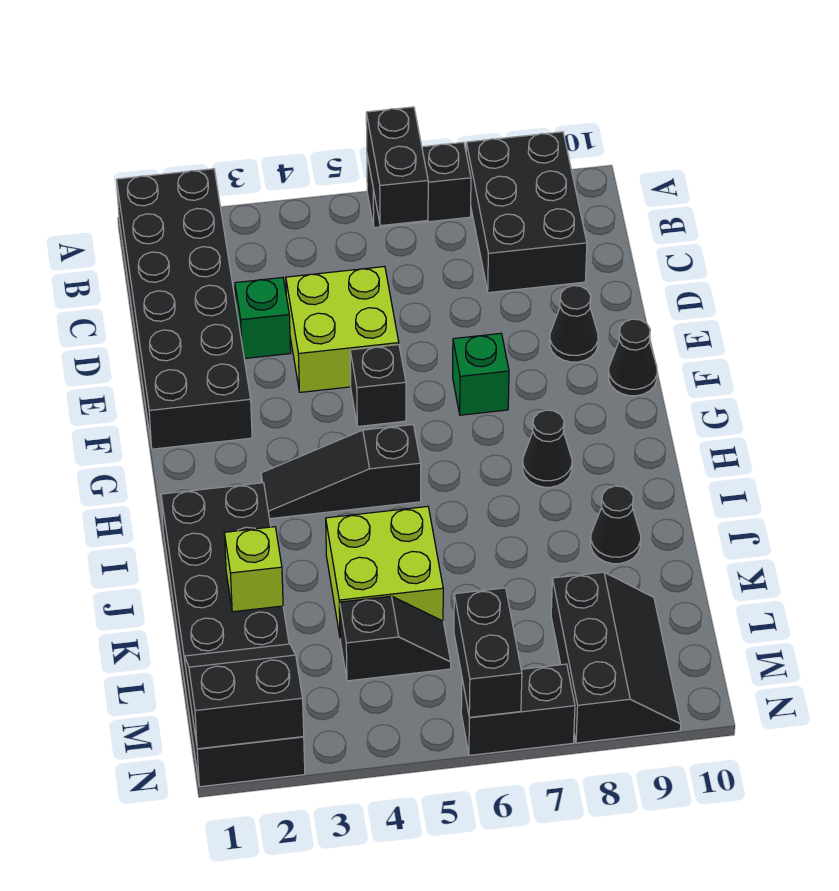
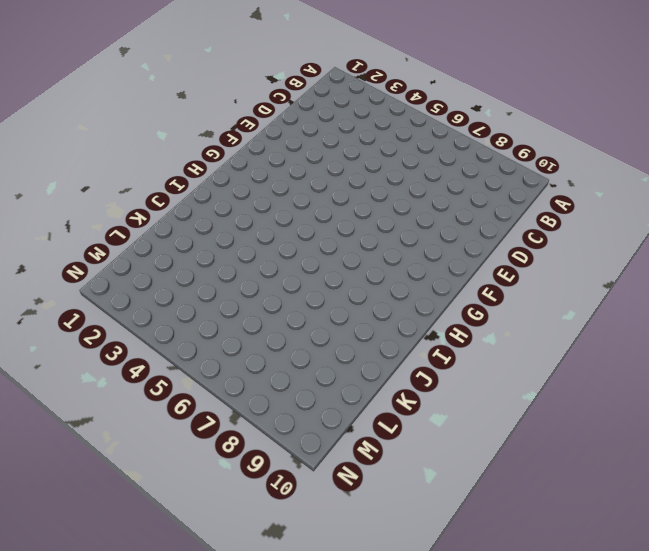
none -> black brick A1:F2 level 1
none -> black brick A6:A7 level 1
none -> black brick A8:C9 level 1

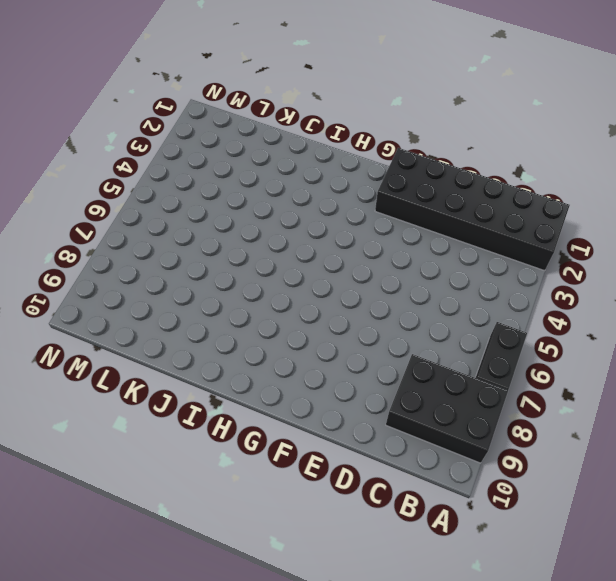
none -> green brick D3 level 1
none -> lime brick D4:E5 level 1
none -> black cone E9 level 1

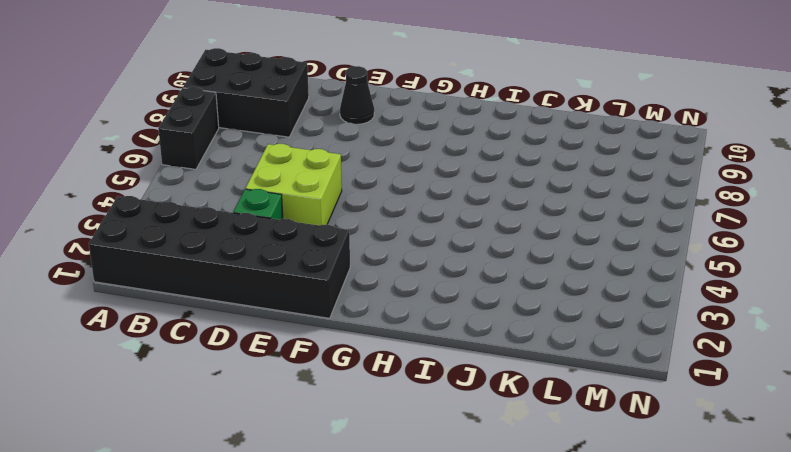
none -> black brick F5 level 1
none -> green brick F7 level 1
none -> black cone F10 level 1

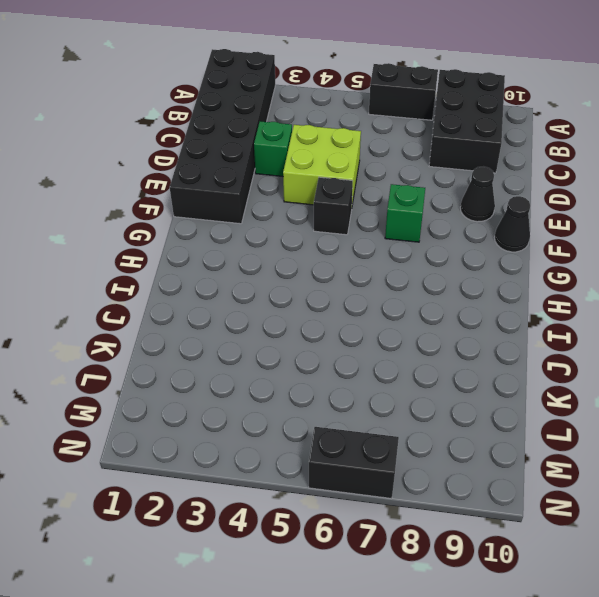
none -> black slope H3:H5 level 1 top 5
none -> black cone H8 level 1
none -> black brick I1:N2 level 1

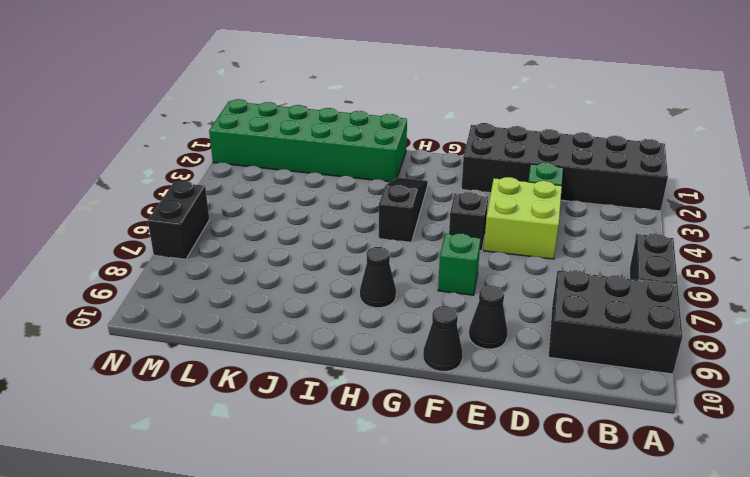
green brick I1:N2 level 1 -> black brick I1:N2 level 1
none -> lime brick J4:K5 level 1
none -> black cone J9 level 1
none -> black slope L4:L5 level 1 top 4

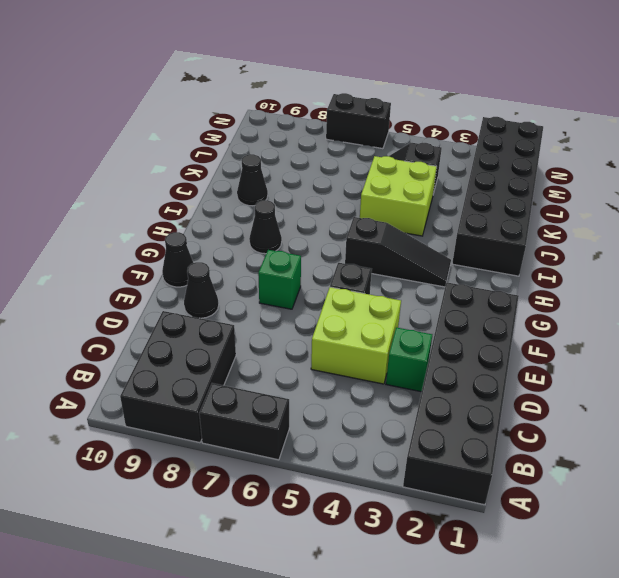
none -> black slope L8:N9 level 1 top 8
none -> black brick A6:B6 level 2
none -> lime brick K2 level 2

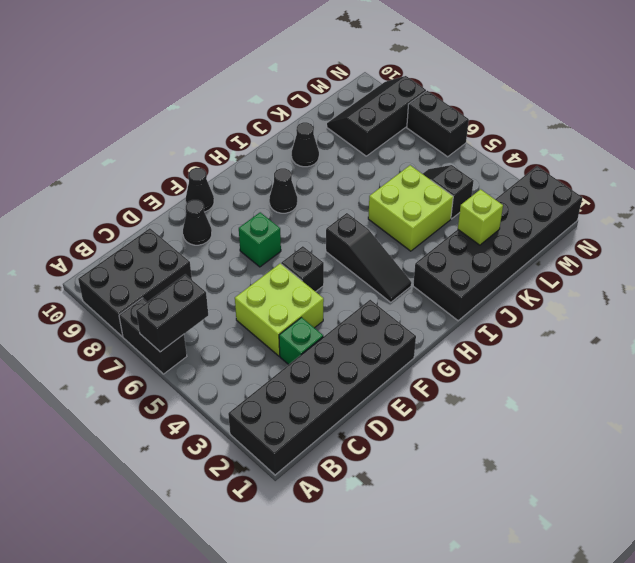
none -> black slope M1:N2 level 2 top N
none -> black brick M6:N6 level 2

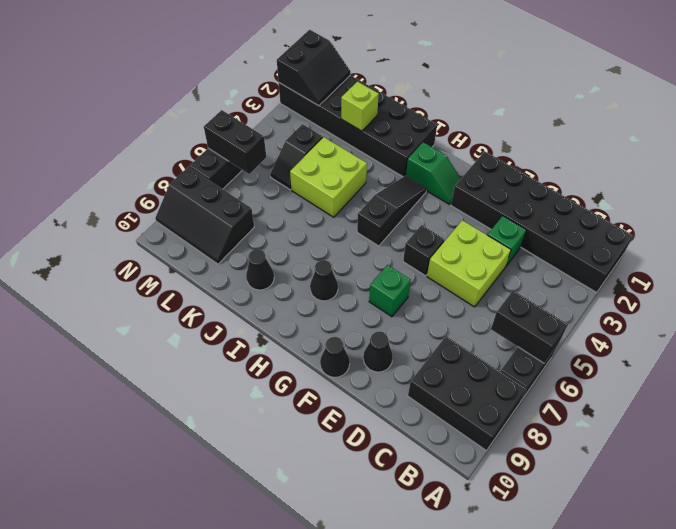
green slope G2:H2 level 1 top H -> none

